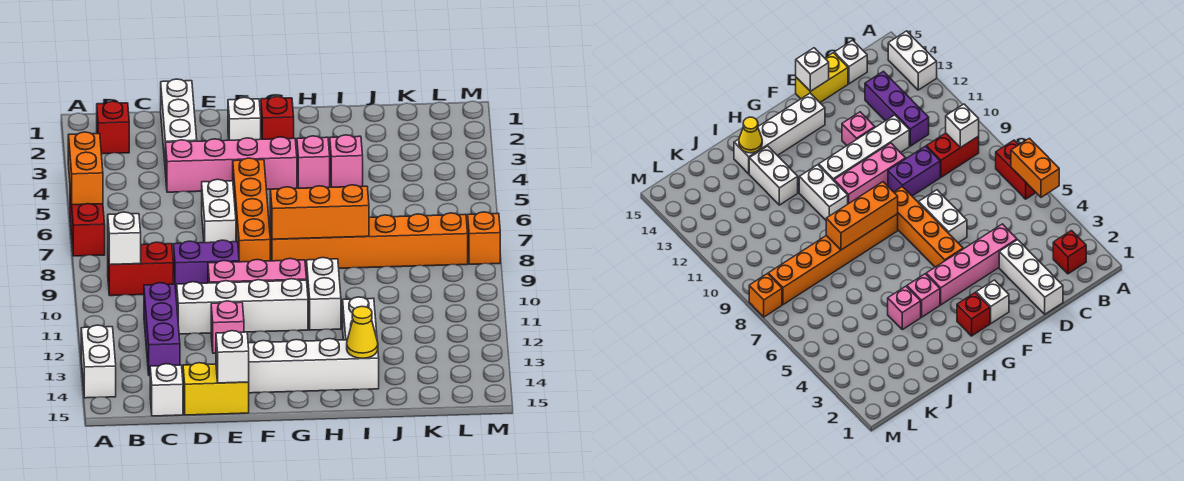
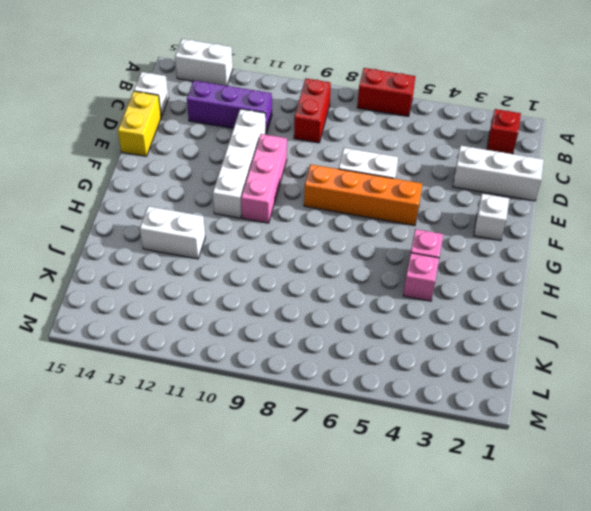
none -> pink brick D4:G4 level 1
none -> purple brick D9:E9 level 1
none -> pink brick E12 level 1

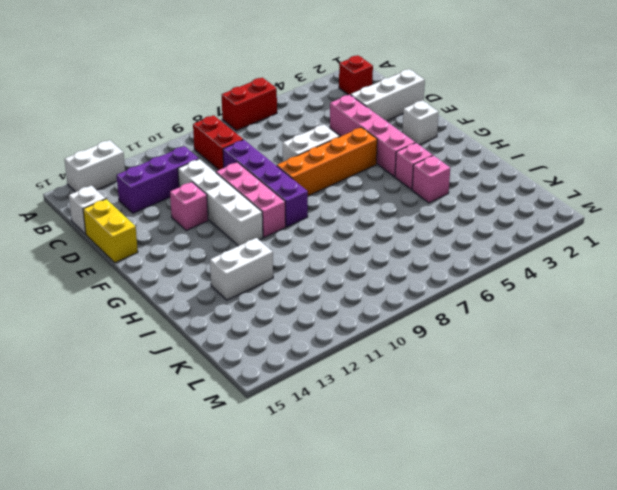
purple brick D9:G9 level 1 -> purple brick D9:E9 level 1
none -> white brick F14:I14 level 1
none -> red brick G2 level 1
none -> orange brick G8:L8 level 1

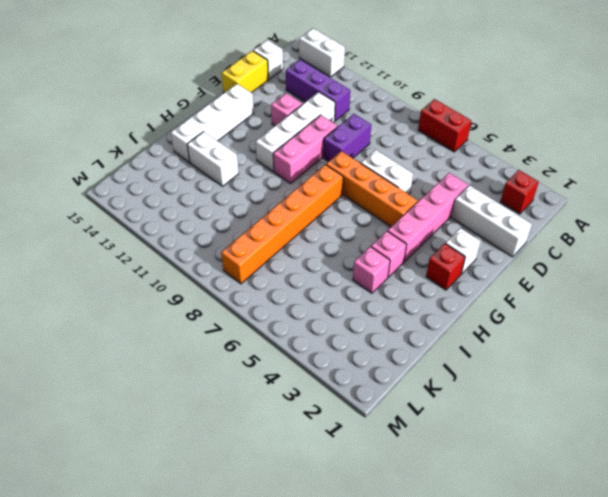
none -> red brick B9:C9 level 1
none -> white brick H10:H11 level 1
none -> orange brick M8 level 1

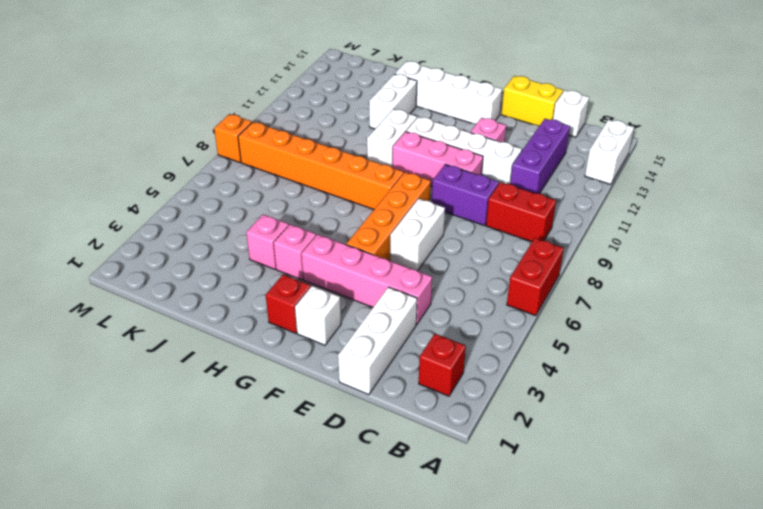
none -> orange brick A5:A6 level 2
none -> white brick B9 level 2
none -> white brick E15 level 2

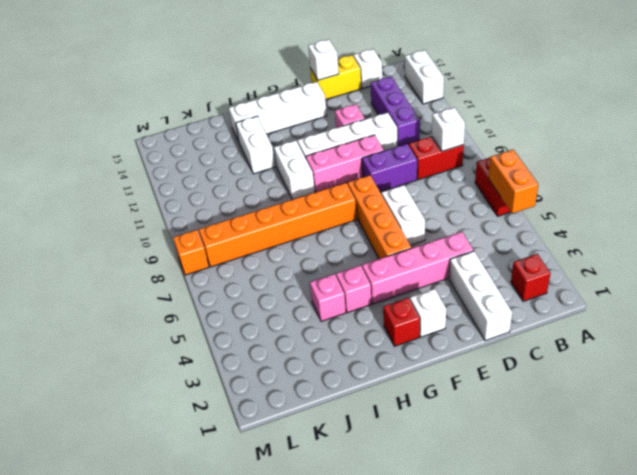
none -> orange brick G8:I8 level 2
none -> yellow cone I14 level 2

